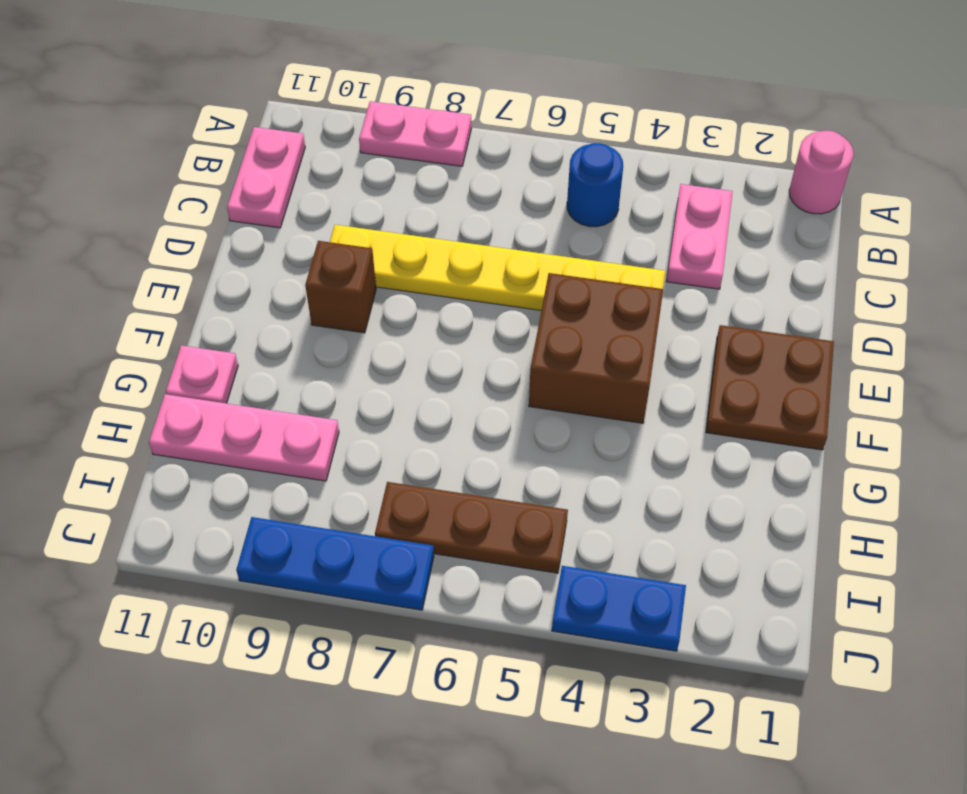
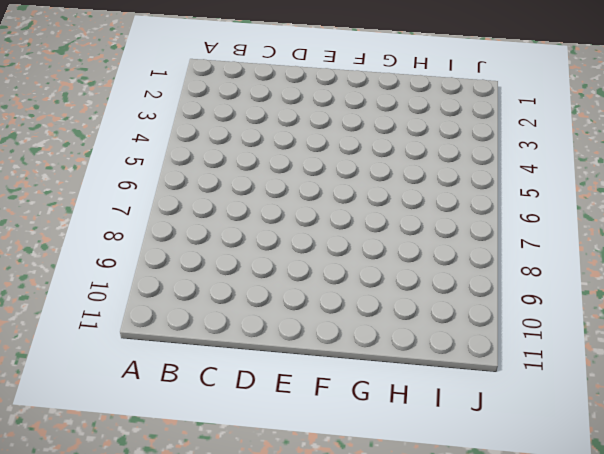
none -> pink round brick A1 level 1
none -> pink plate A8:A9 level 1
none -> pink plate B3:C3 level 1

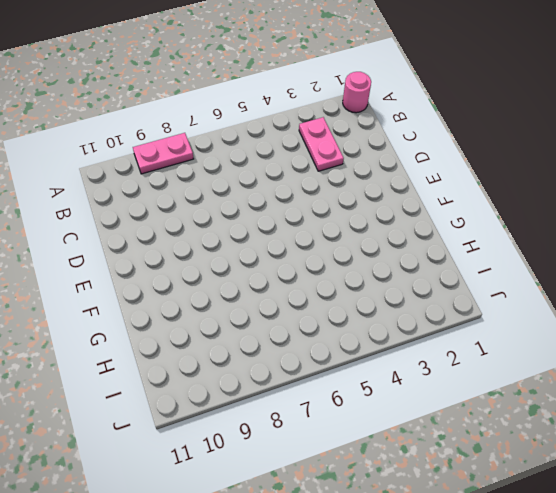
none -> blue round brick B5 level 1
none -> pink plate B11:C11 level 1
none -> yellow plate D4:D9 level 1

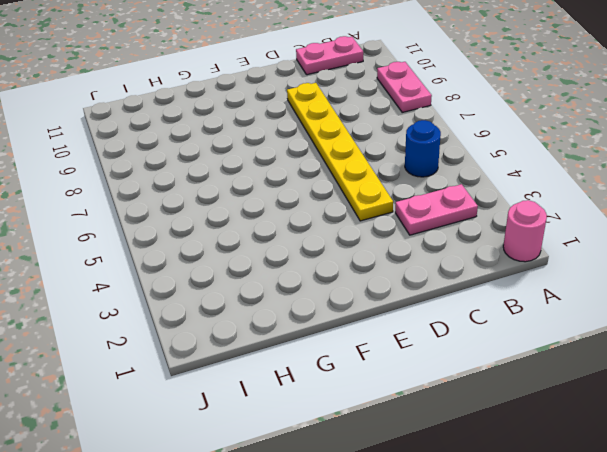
none -> brown plate E1:F2 level 1
none -> brown brick E4:F5 level 1
none -> brown brick E9 level 1

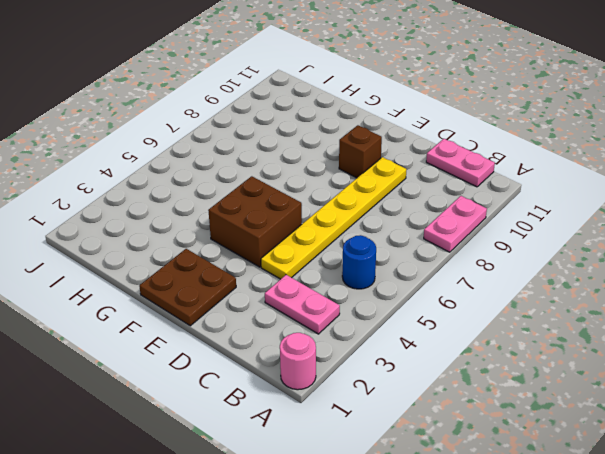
none -> pink plate G11 level 1
none -> pink plate H9:H11 level 1
none -> brown plate I5:I7 level 1

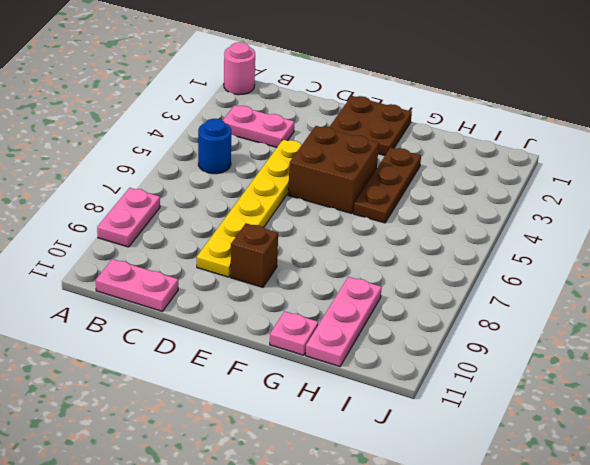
brown plate G3:G5 level 1 -> brown plate I5:I7 level 1
none -> blue plate J3:J4 level 1
none -> blue plate J7:J9 level 1

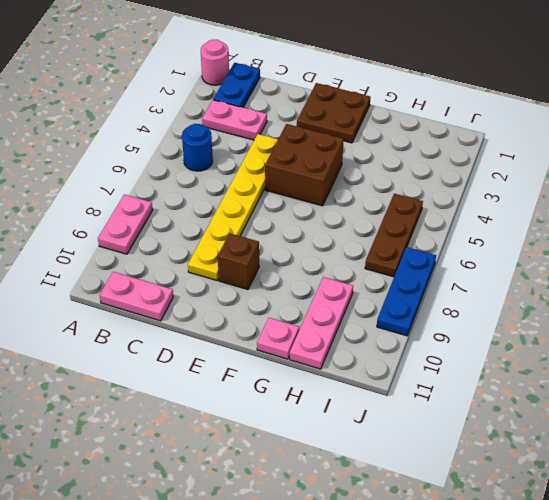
blue plate B1:B2 level 1 -> blue plate J3:J4 level 1

